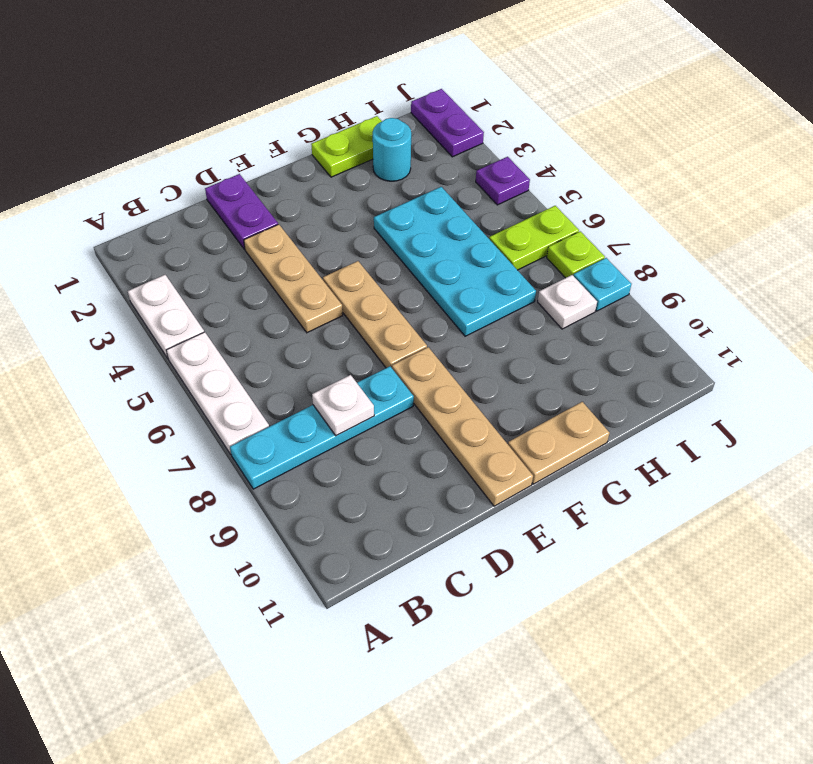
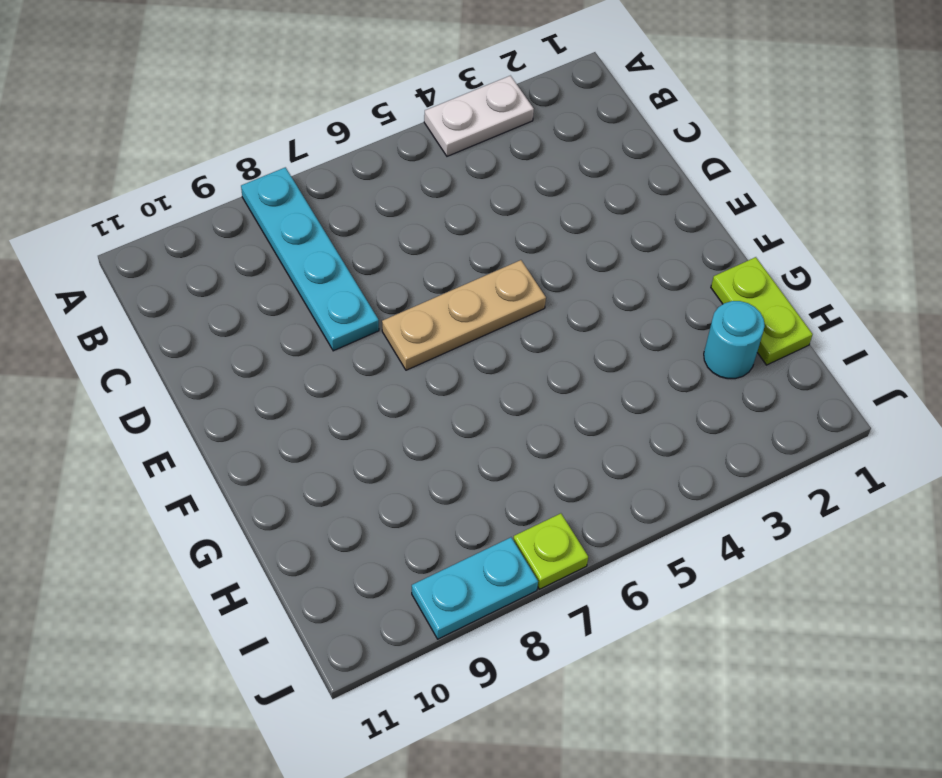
cyan plate J8:J9 level 1 -> cyan plate J8 level 1
none -> white plate A5:A7 level 1
none -> purple plate D1:D2 level 1
none -> tan plate D3:D5 level 1

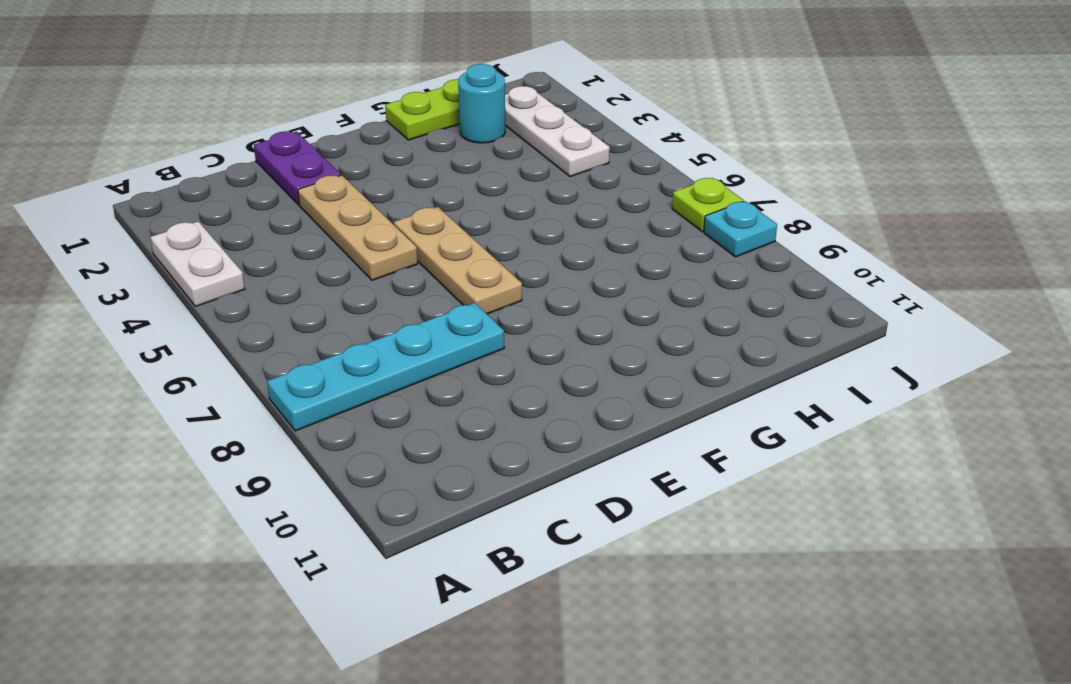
white plate I2:I4 level 1 -> white plate A5:A7 level 1
none -> tan plate E8:E11 level 1
none -> tan plate F11:G11 level 1
none -> cyan plate G4:H7 level 1

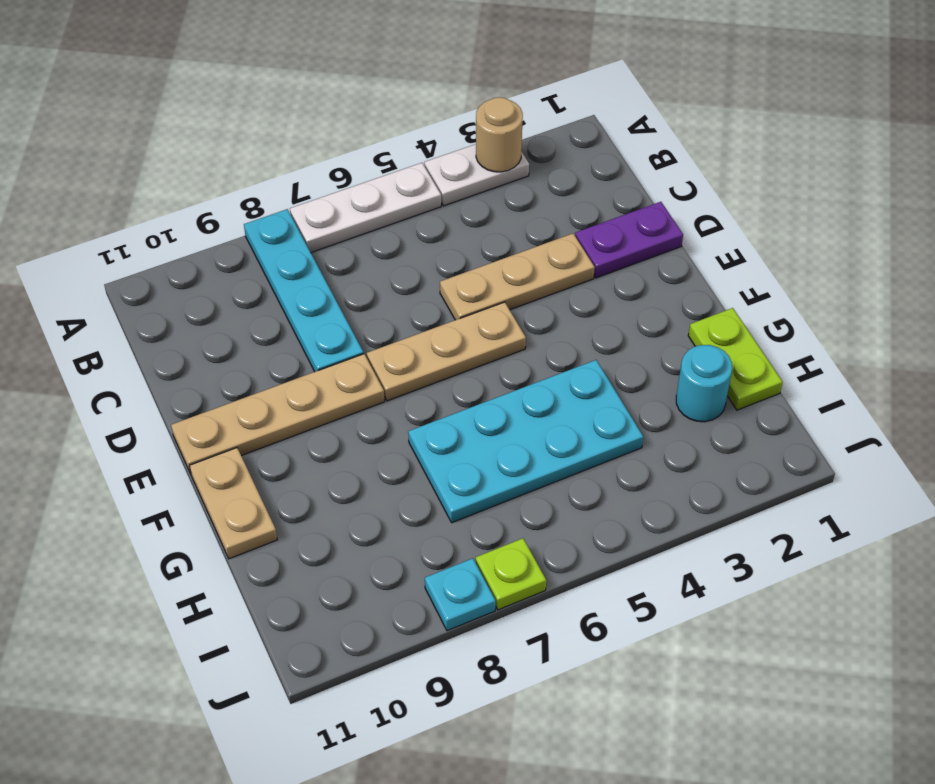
tan round brick A3 level 2 -> none
none -> lime plate I6:J6 level 1
none -> white plate I8 level 1
none -> purple plate J1:J2 level 1

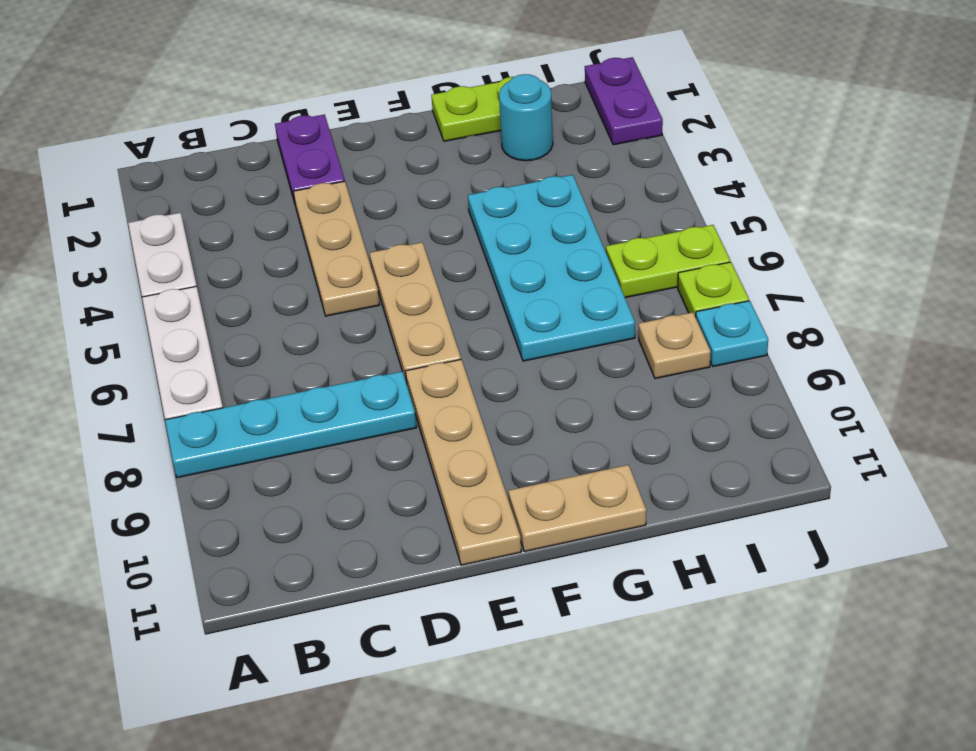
tan plate I8 level 1 -> white plate I8 level 1
none -> purple plate J4 level 1
none -> white plate C8 level 2

